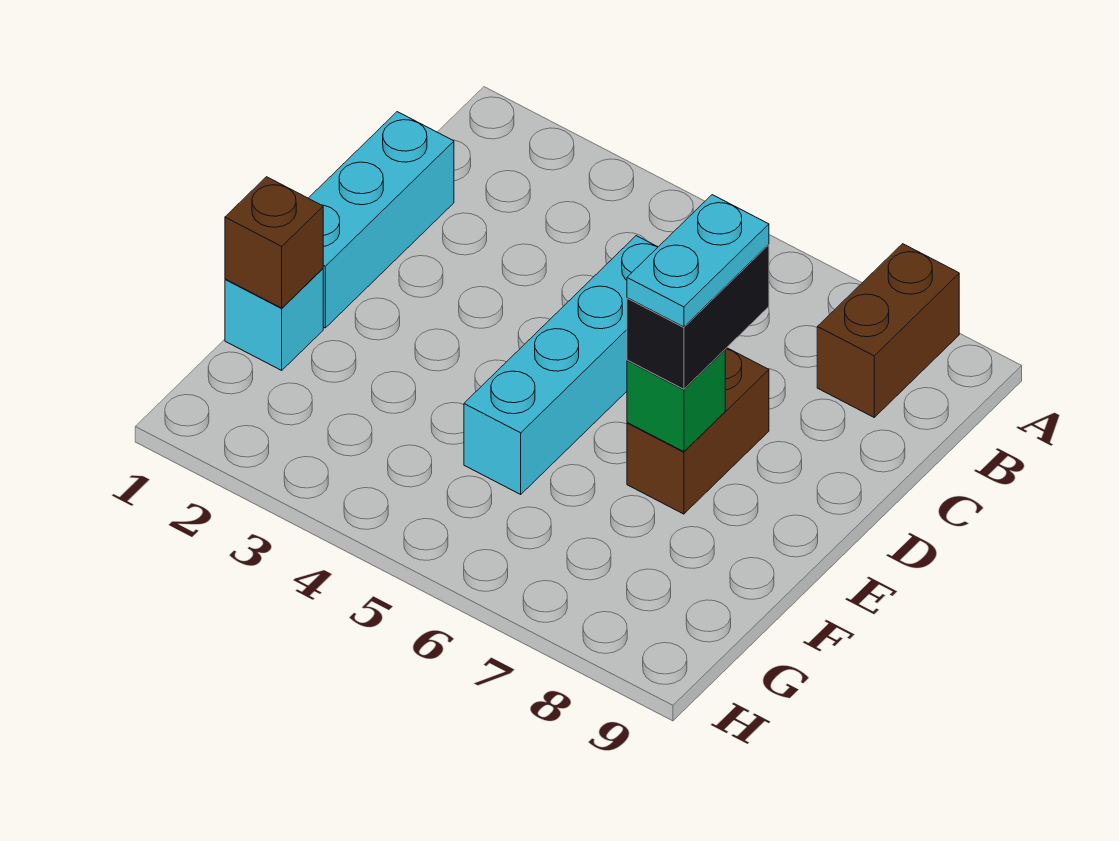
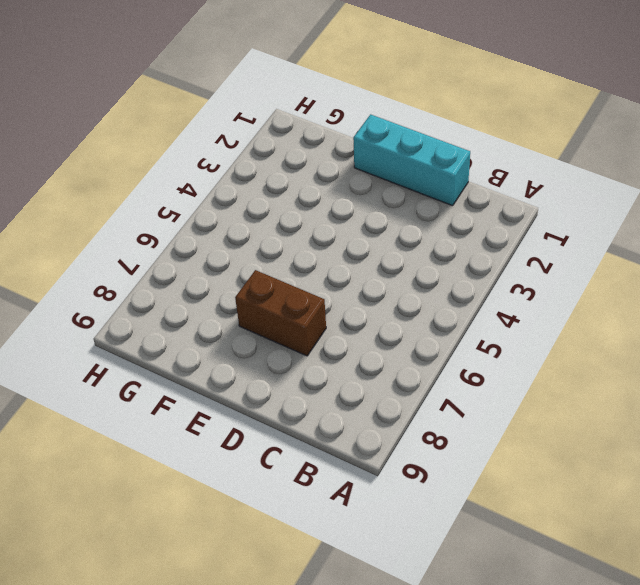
none -> brown brick A8:B8 level 1
none -> cyan brick C5:F5 level 1

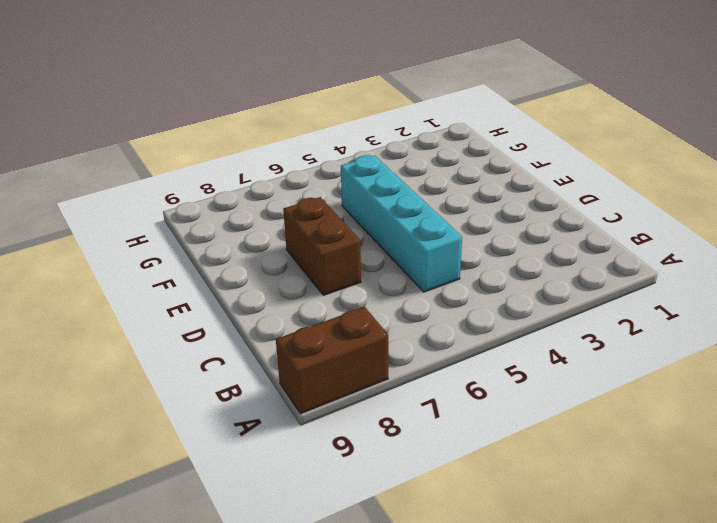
brown brick A8:A9 level 1 -> brown brick A8:B8 level 1
none -> cyan brick C1:E1 level 1
none -> cyan brick F1 level 1

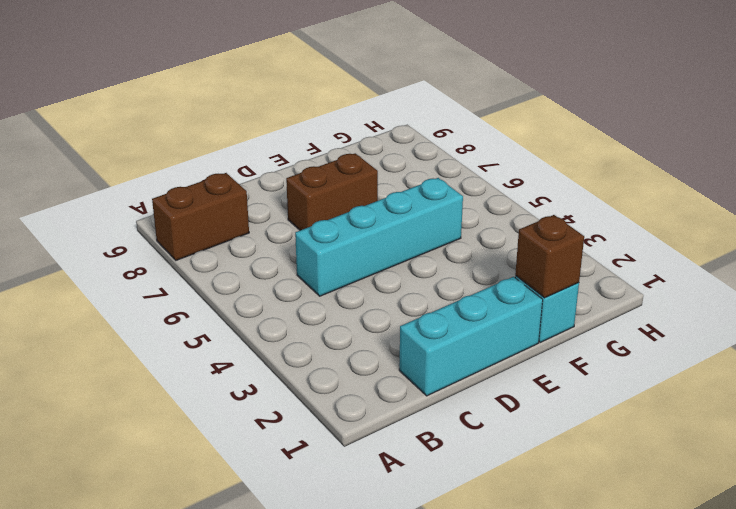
none -> green brick E7 level 2
none -> black brick D7:E7 level 3

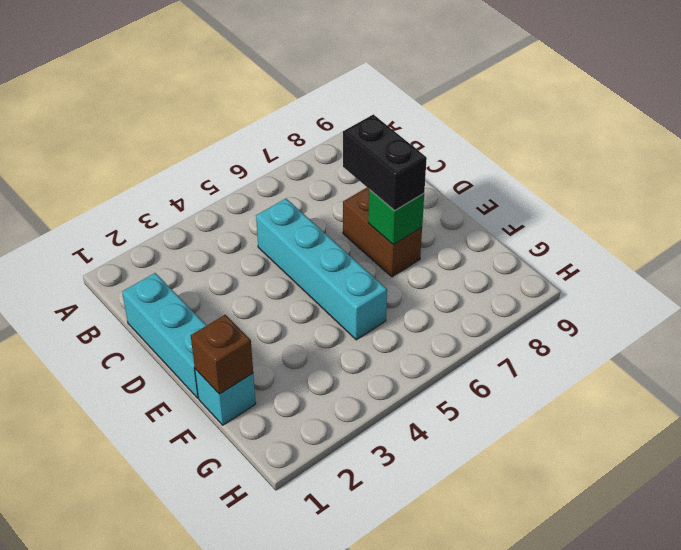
none -> brown brick A8:B8 level 1
none -> cyan plate D7:E7 level 4

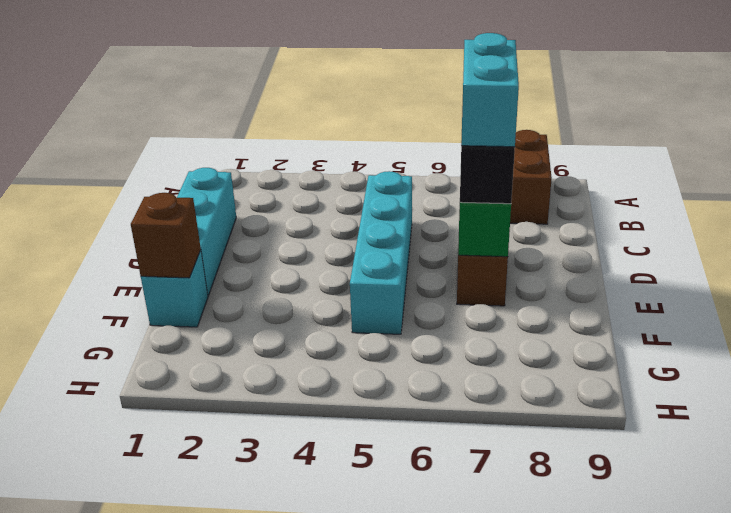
cyan brick D7:E7 level 4 -> cyan plate D7:E7 level 4

